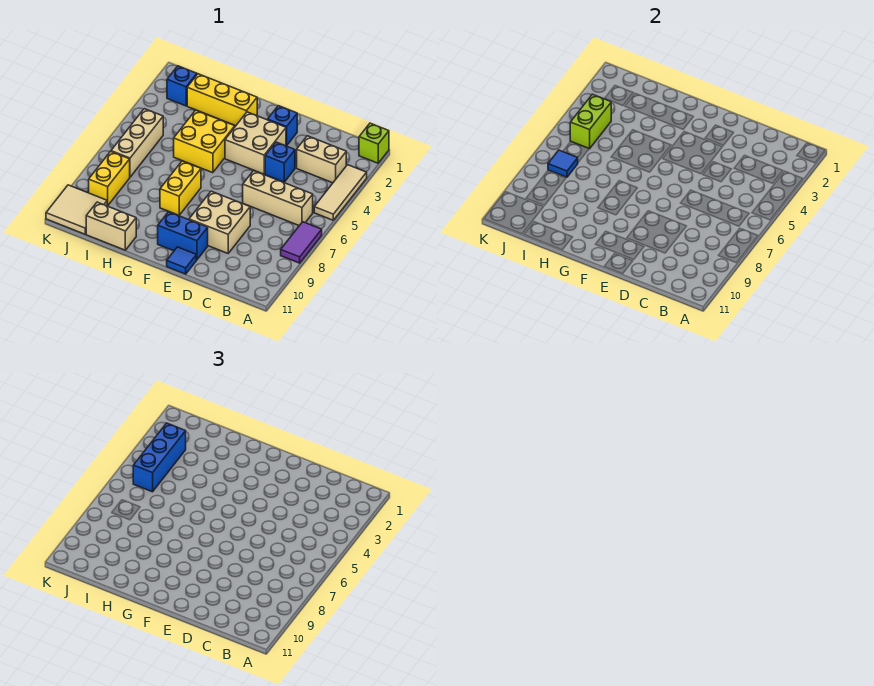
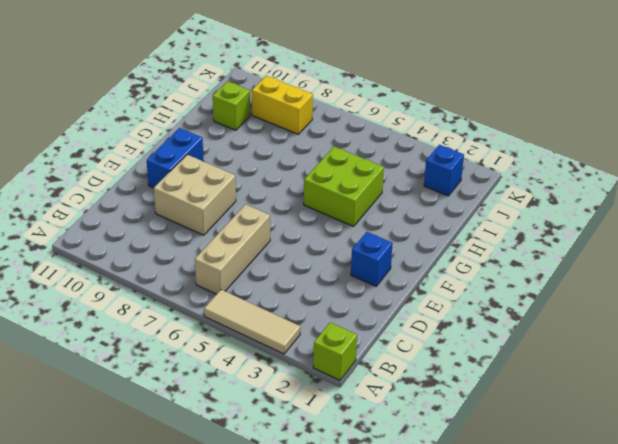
lime brick G4:H5 level 1 -> yellow brick G4:H5 level 1
lime brick I10 level 1 -> none
none -> purple tile A7:A8 level 1
none -> tan brick B3:C3 level 1
none -> blue brick D4 level 1

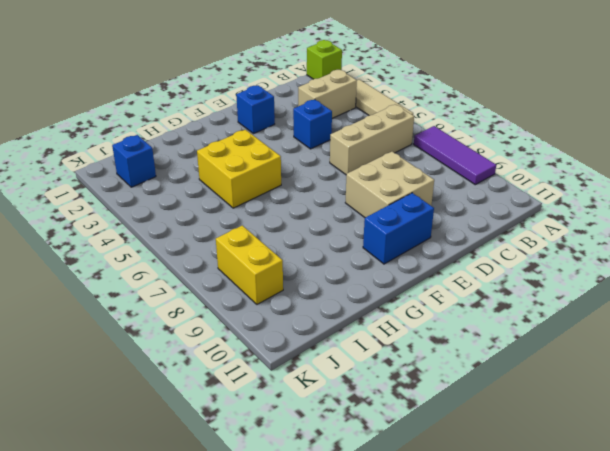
purple tile A7:A9 level 1 -> purple tile A7:A8 level 1
none -> tan brick E3:F4 level 1
none -> blue tile E11 level 1
none -> yellow brick G2:I2 level 1

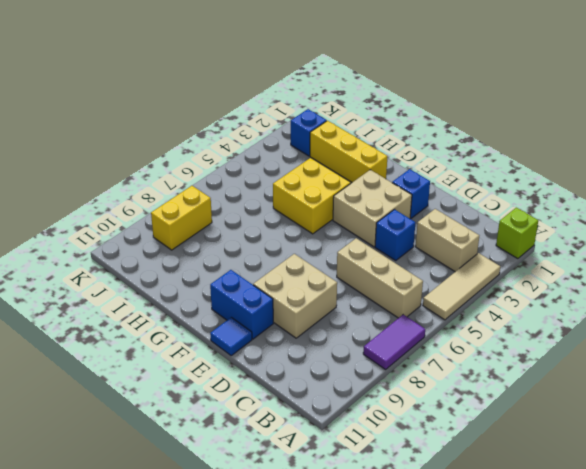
none -> yellow brick G7:G8 level 1
none -> tan brick H11:I11 level 1
none -> tan brick J5:J7 level 1

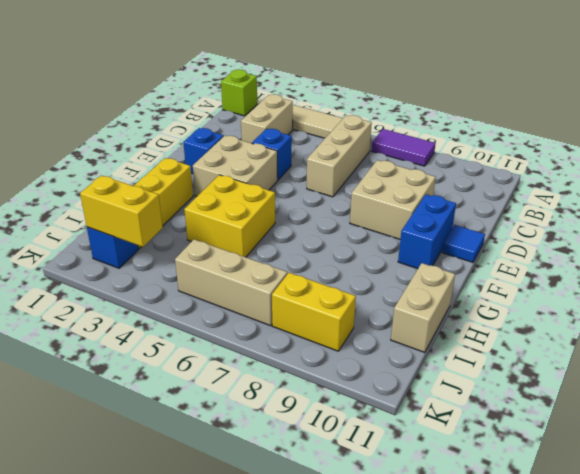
yellow brick J2:J3 level 2 -> yellow brick G7:G8 level 1
none -> tan tile J10:K11 level 1
none -> lime brick J4:J5 level 2
none -> blue tile J7 level 2

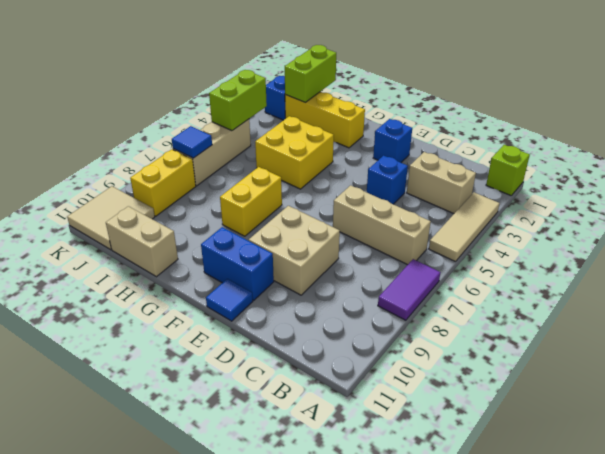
lime brick I1:I2 level 2 -> none
none -> tan brick E3:F4 level 1
none -> blue brick J3:J5 level 3

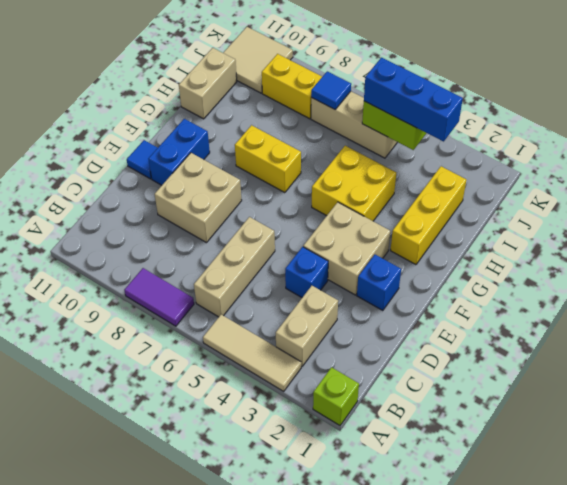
none -> blue brick J2 level 1

